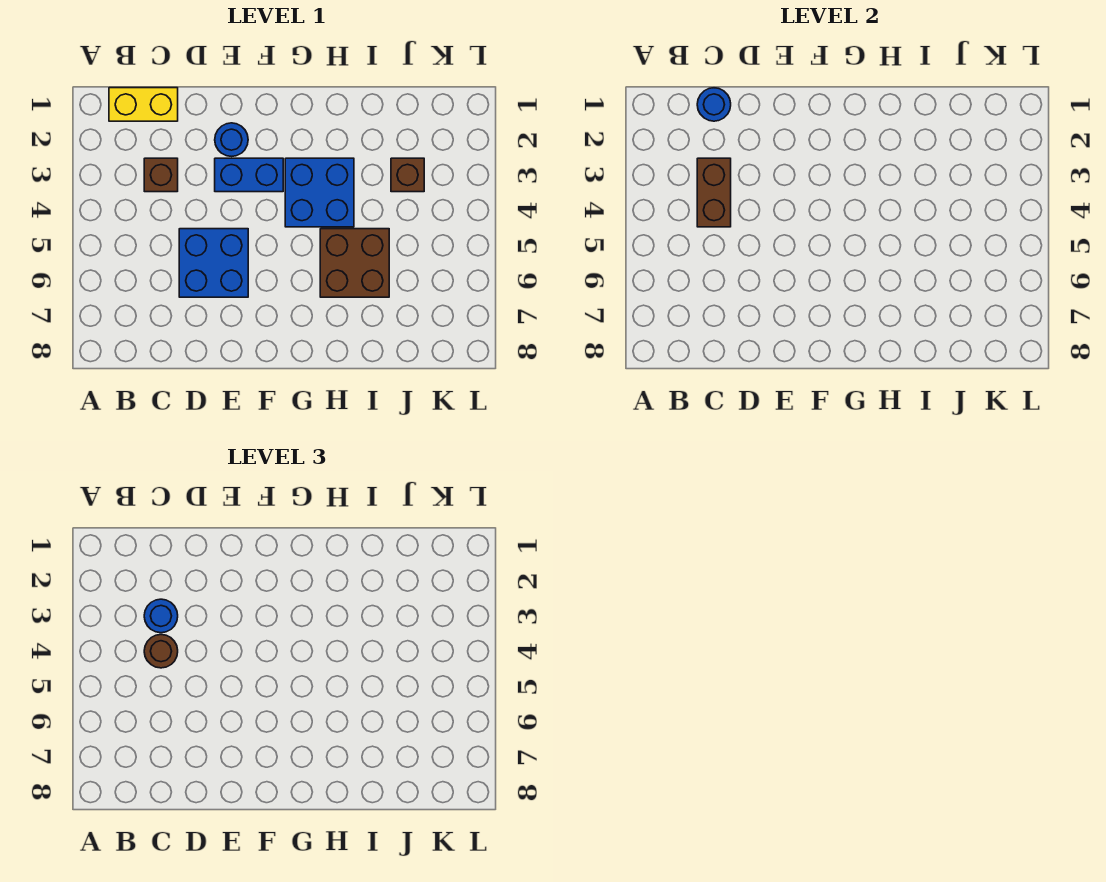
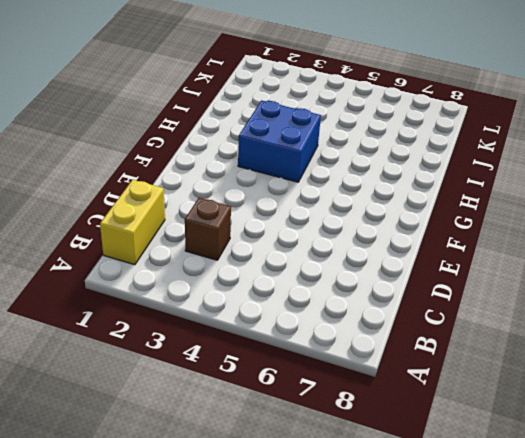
none -> blue brick D5:E6 level 1
none -> blue round brick E2 level 1
none -> blue brick E3:F3 level 1

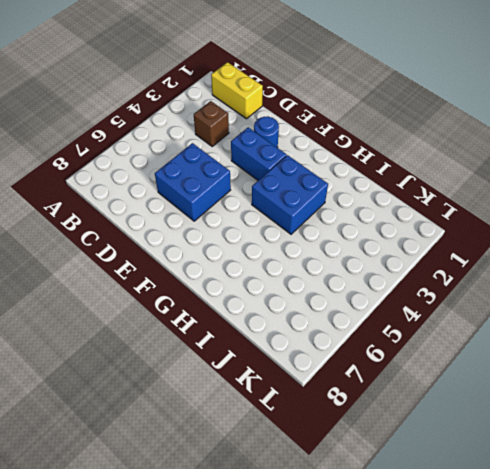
none -> brown brick H5:I6 level 1
none -> brown brick J3 level 1
none -> blue round brick C1 level 2

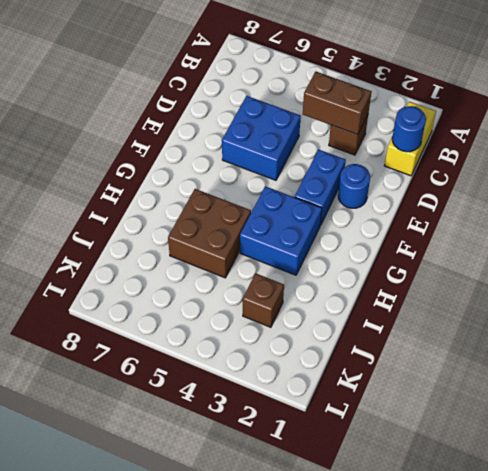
none -> blue round brick C3 level 3
none -> brown round brick C4 level 3

